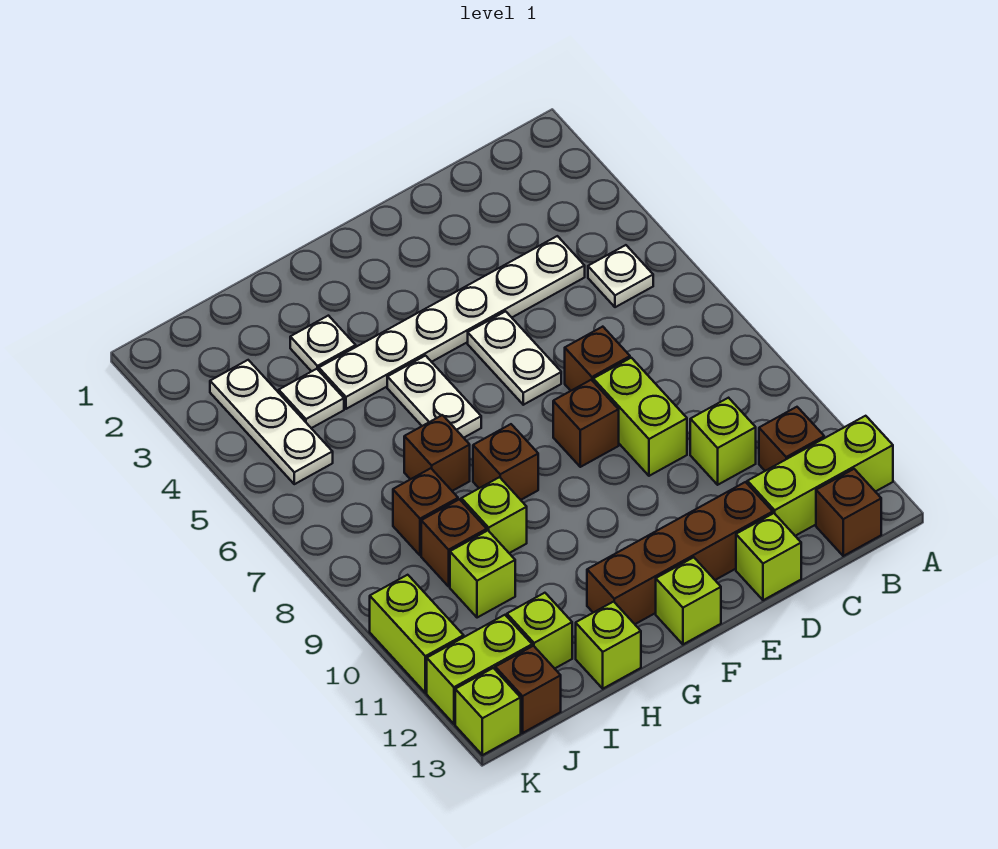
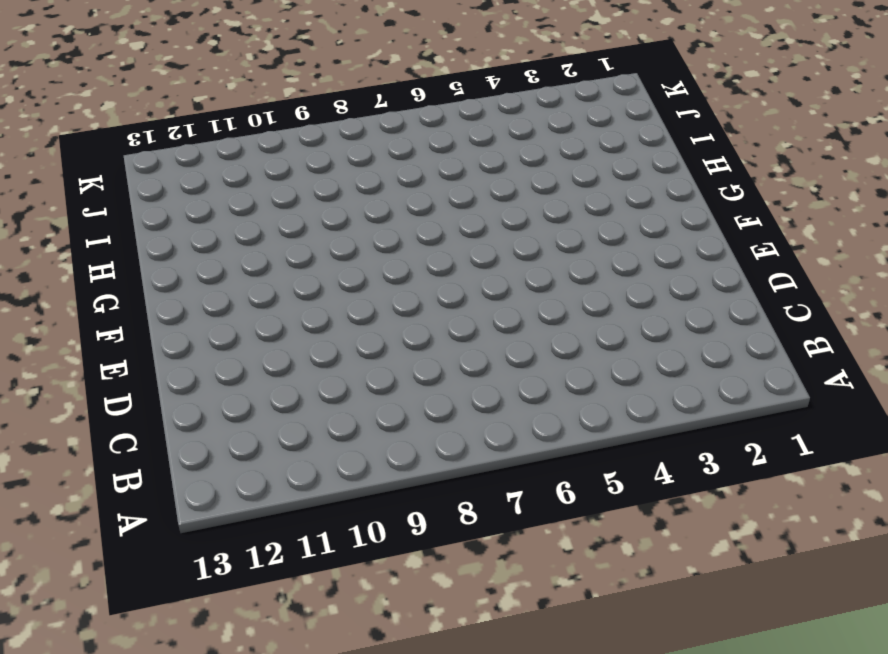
none -> lime brick A12:C12 level 1
none -> white plate B5 level 1
none -> brown brick B11 level 1

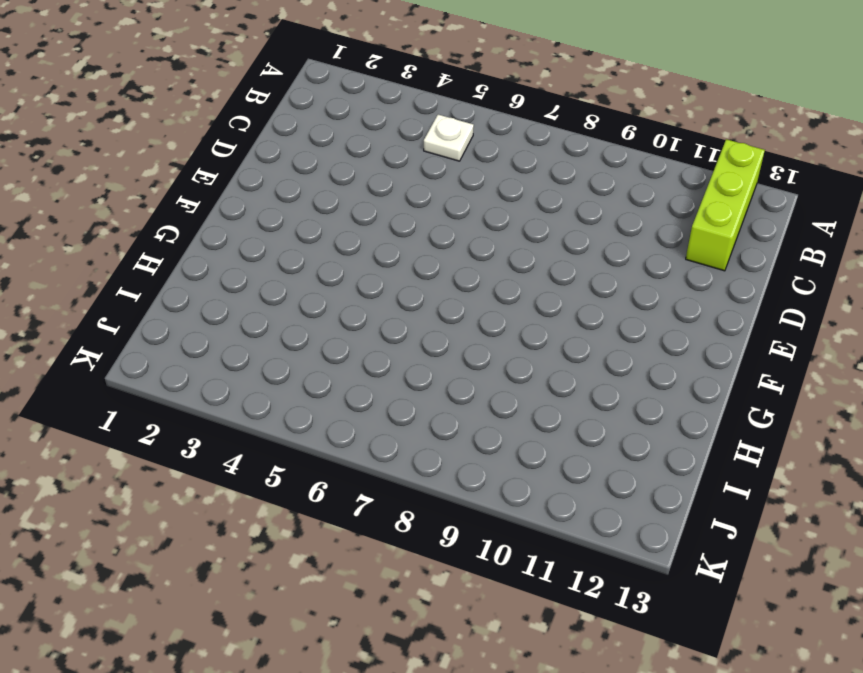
none -> brown brick B11 level 1
none -> brown brick B13 level 1
none -> white plate C4:H4 level 1

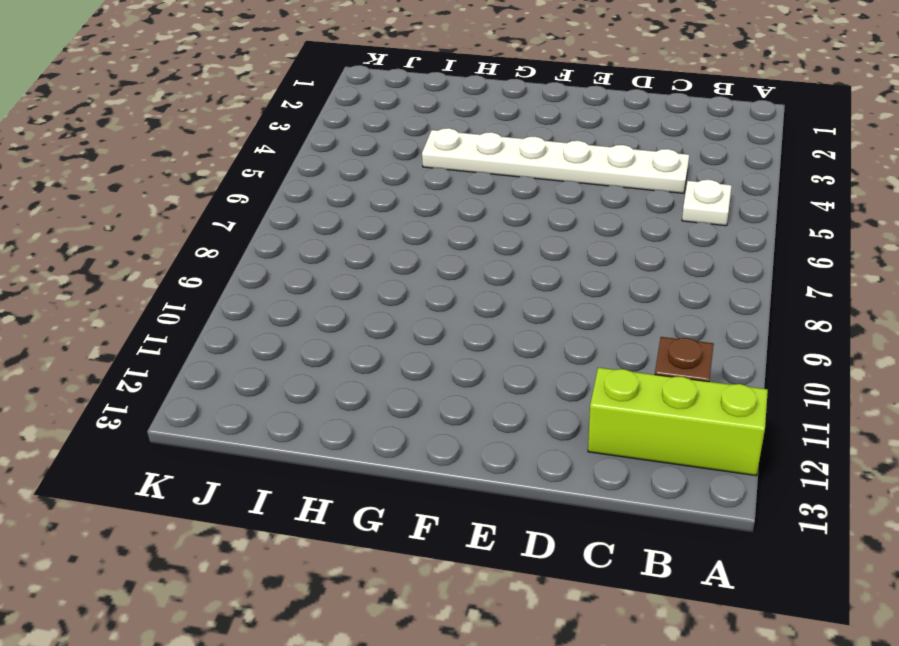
none -> brown brick B13 level 1
none -> lime brick C10 level 1
none -> brown brick D7 level 1

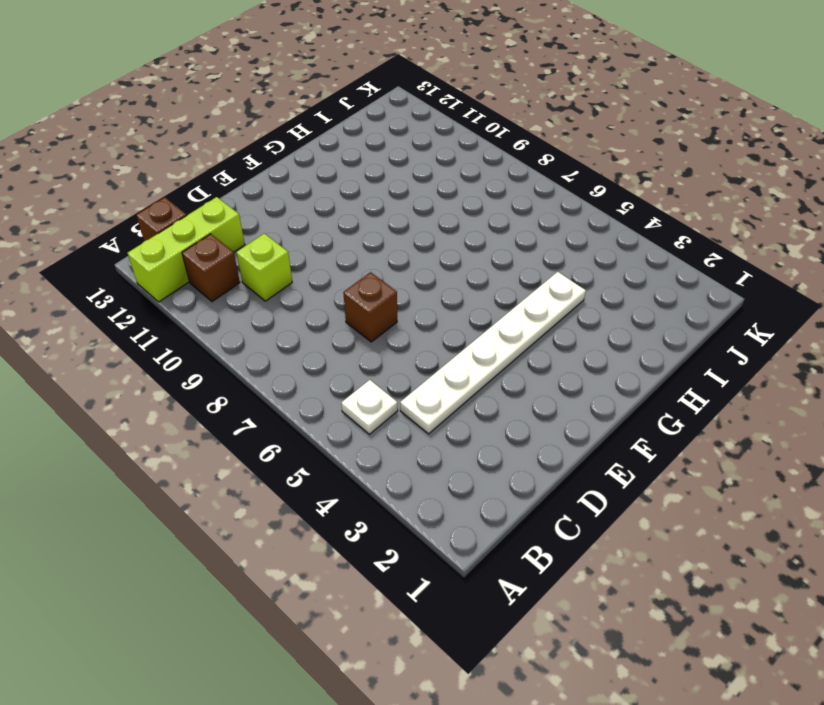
none -> lime brick D8:D9 level 1
none -> brown brick D12:G12 level 1
none -> lime brick D13 level 1

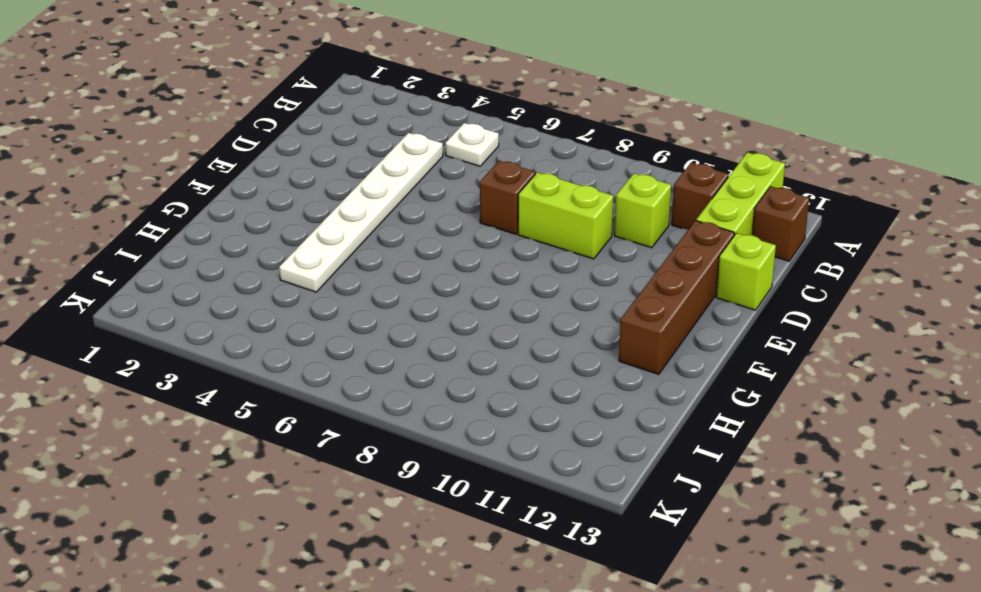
none -> white plate E5:E6 level 1
none -> brown brick E8 level 1
none -> lime brick F13 level 1

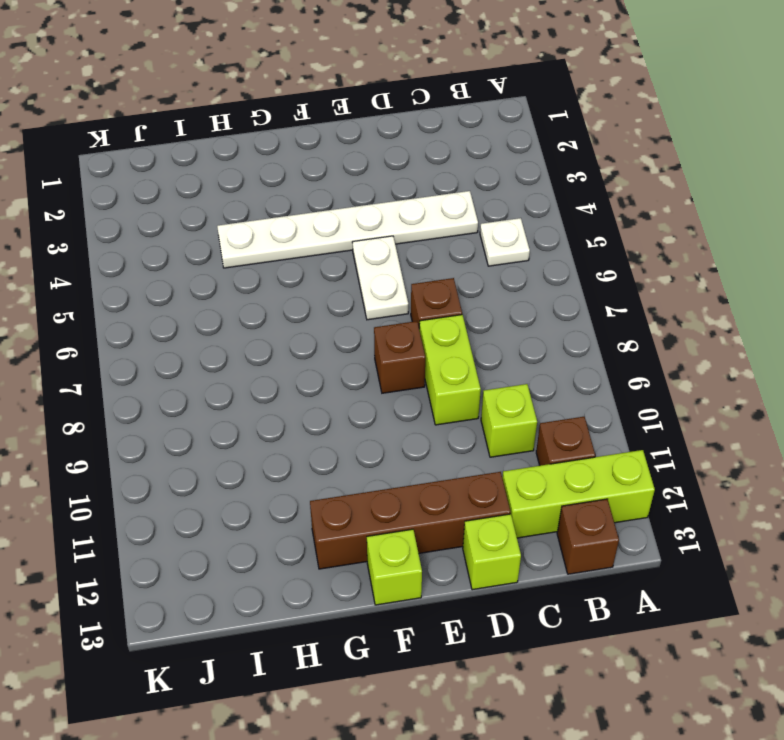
none -> white plate G5:G6 level 1
none -> brown brick G8 level 1
none -> white plate H3 level 1

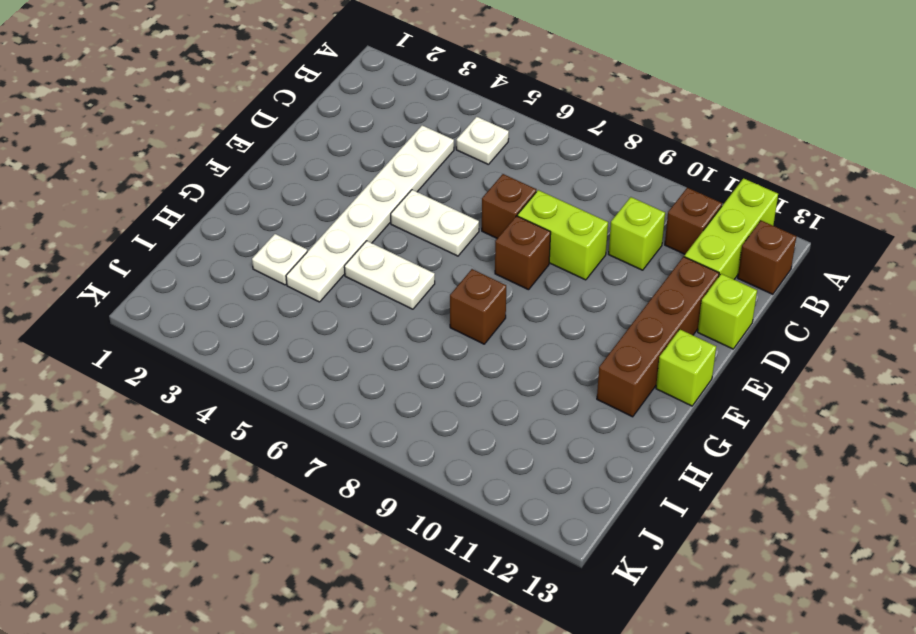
none -> brown brick H7 level 1
none -> lime brick H9 level 1
none -> lime brick H13 level 1

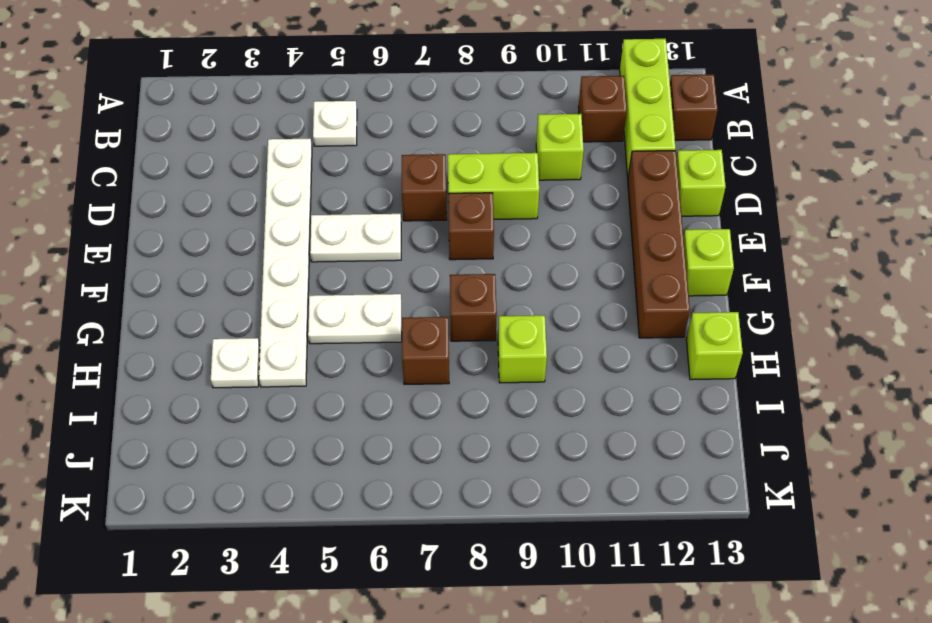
none -> white plate I4 level 1
none -> brown brick I8 level 1
none -> brown brick I9 level 1

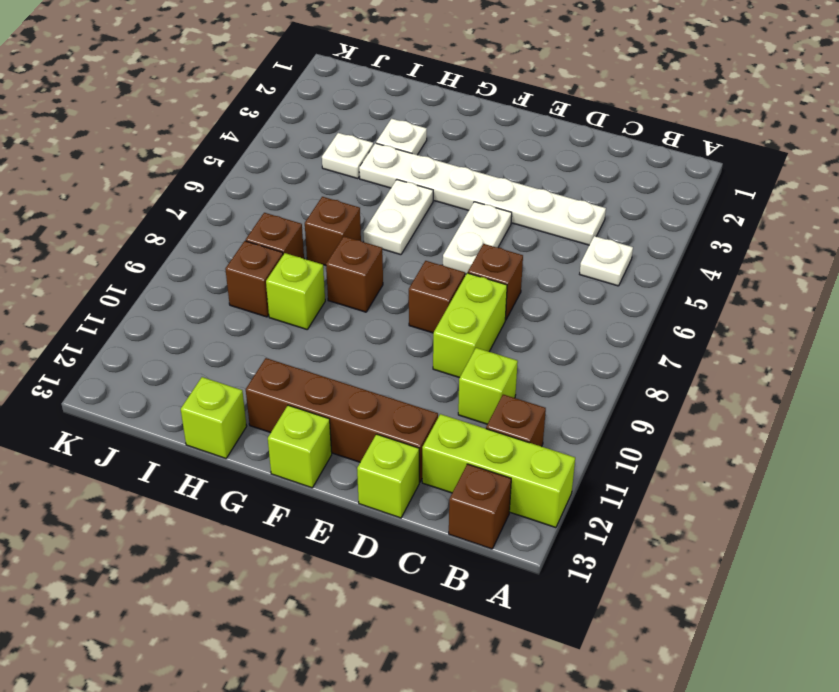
none -> lime brick I10 level 1
none -> lime brick I12 level 1
none -> white plate J3:J5 level 1

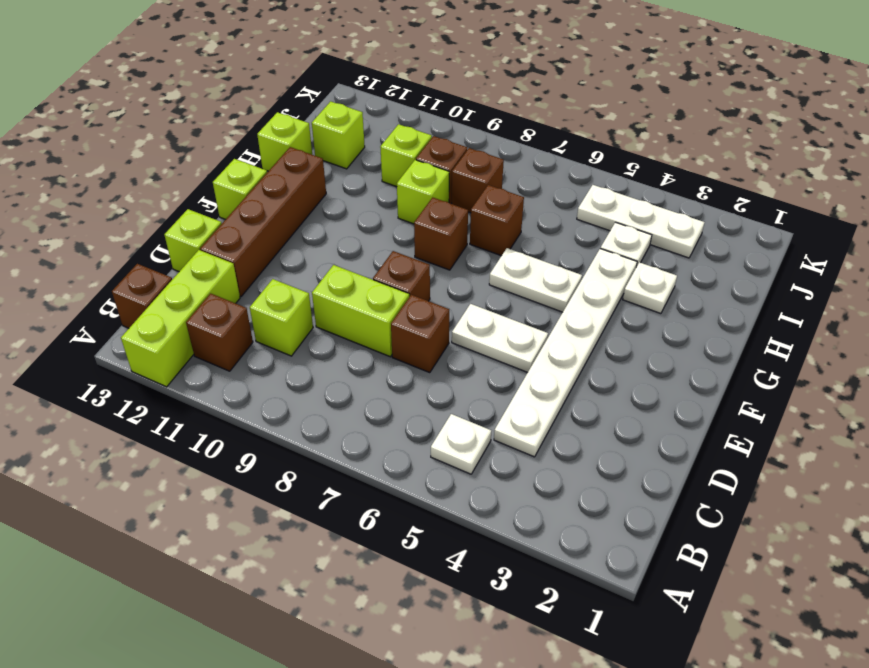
none -> lime brick J12:K12 level 1
none -> brown brick J13 level 1
none -> lime brick K10:K11 level 1

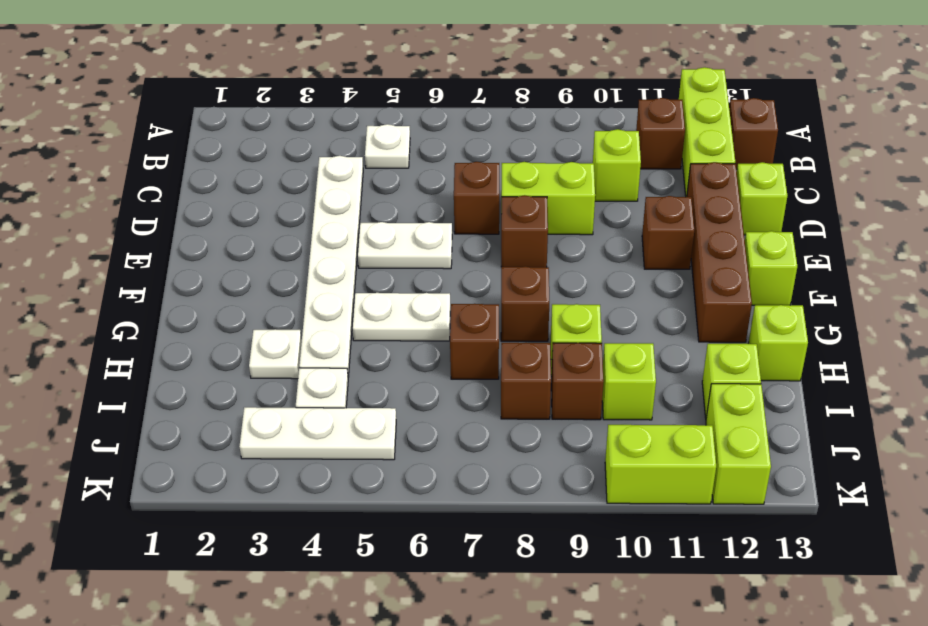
brown brick E11 level 1 -> brown brick J13 level 1
none -> lime brick K13 level 1

